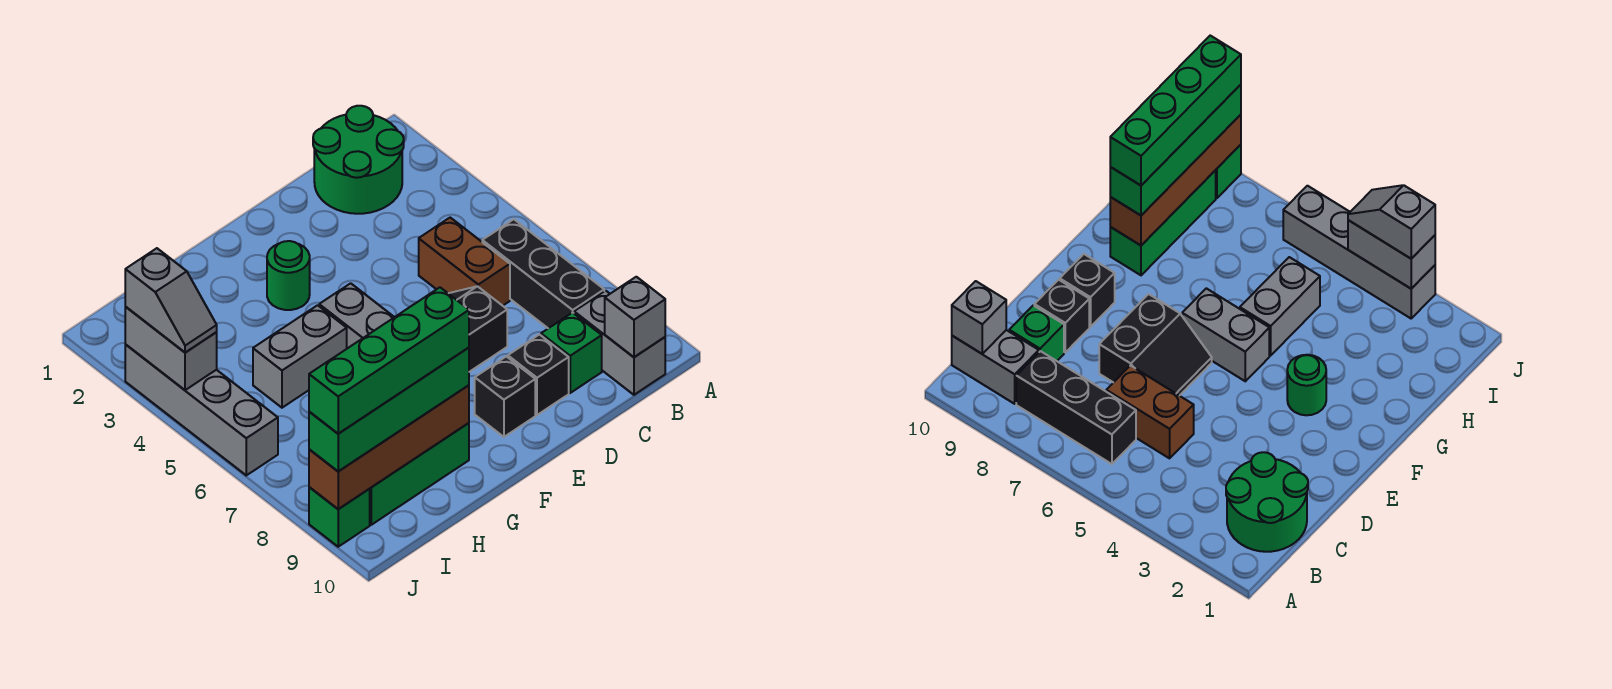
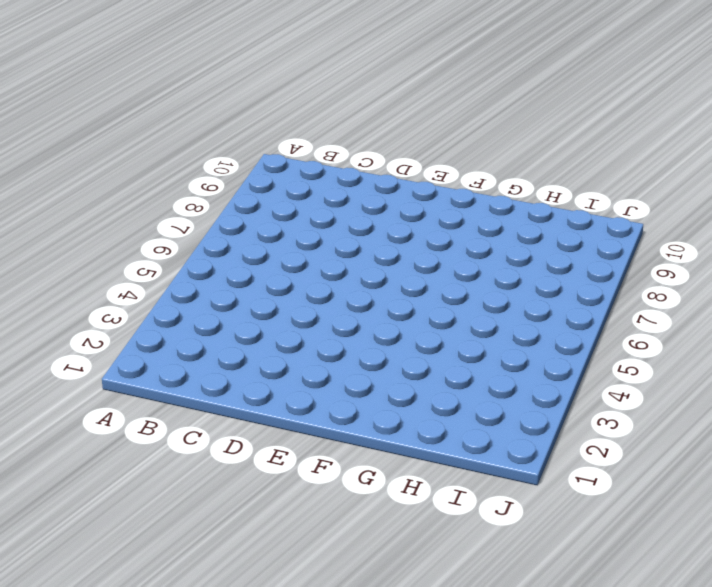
none -> green round brick B1:C2 level 1
none -> black brick B6:B8 level 1
none -> grey brick B9:B10 level 1

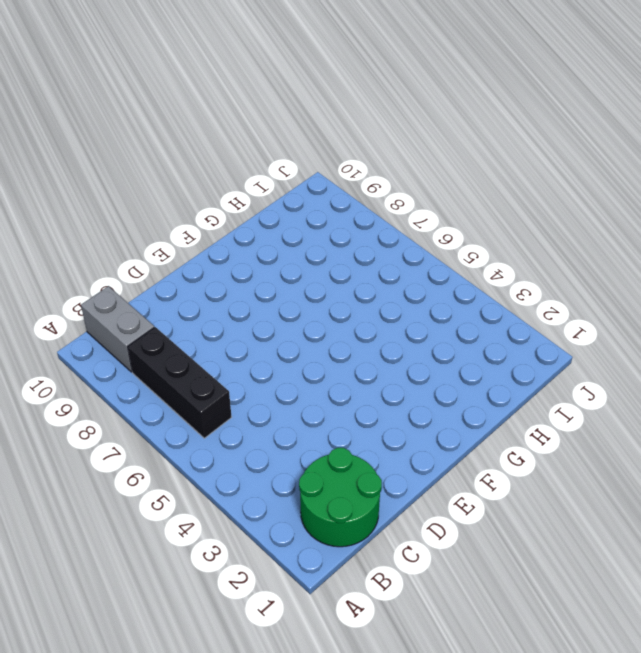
none -> brown brick C5:C6 level 1
none -> green brick C9 level 1
none -> black slope D6:E7 level 1 top 7

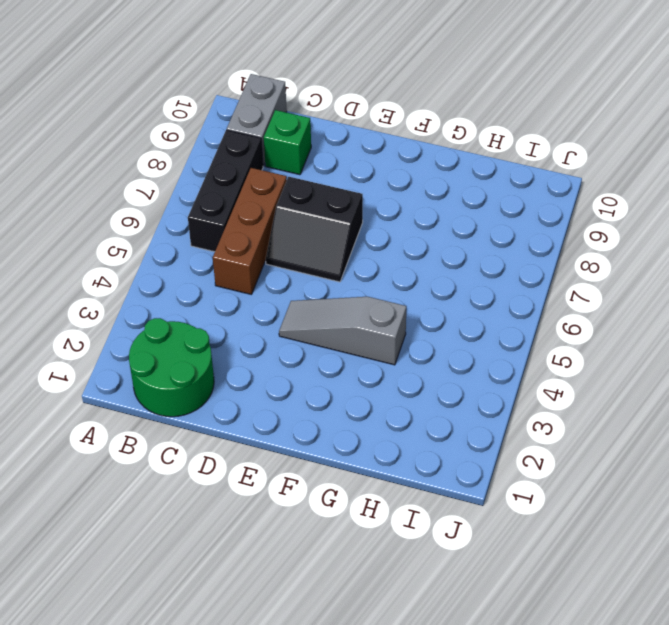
brown brick C5:C7 level 1 -> brown brick C5:C6 level 1
grey slope E4:G4 level 1 top G -> none
none -> black brick D9 level 1
none -> black brick E9 level 1
none -> green round brick F3 level 1

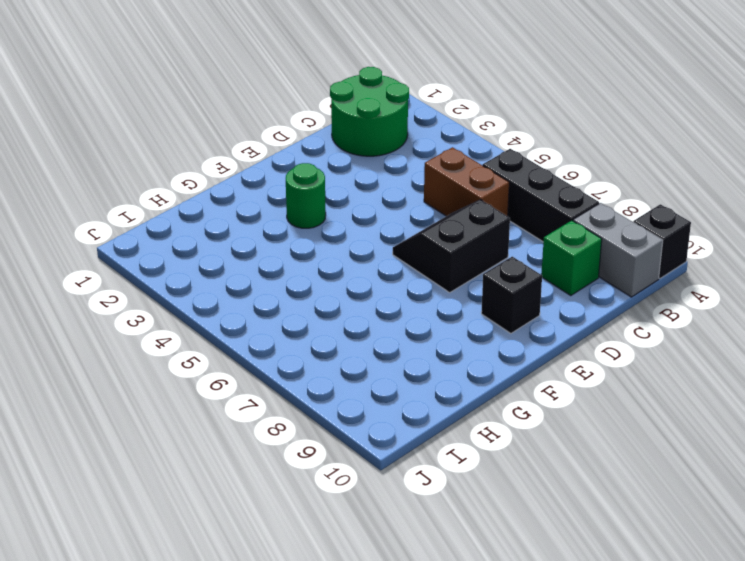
black brick A10 level 1 -> black brick D9 level 1
none -> grey brick F5:F6 level 1
none -> grey brick G5:H5 level 1
none -> green brick G9:I9 level 1

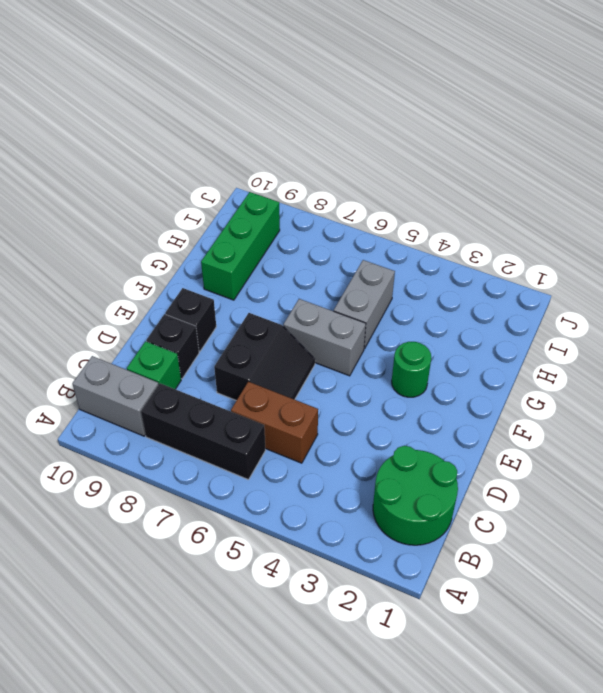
none -> grey brick J3:J6 level 1
none -> green brick J9 level 1
none -> grey brick B10 level 2

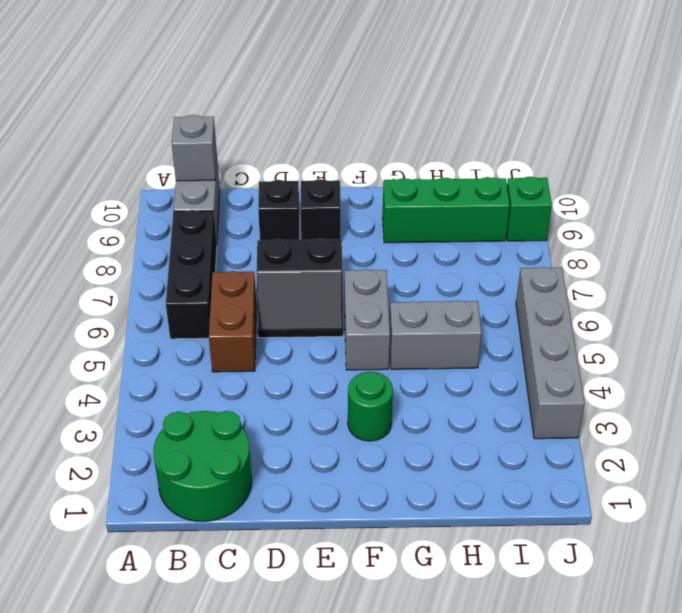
none -> green brick C9 level 1
none -> brown brick G9:J9 level 2
none -> grey brick J3:J4 level 2

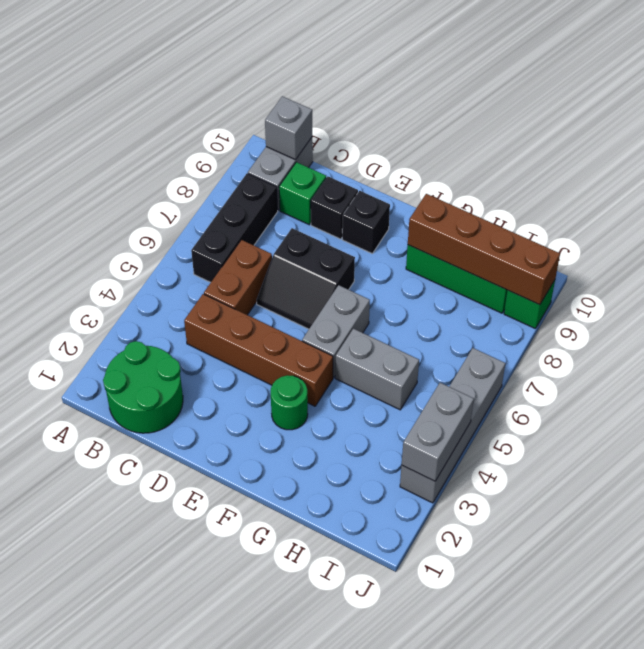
brown brick C4:F4 level 1 -> none
none -> green brick G9:J9 level 3
none -> grey slope J3:J4 level 3 top 3
none -> green brick G9:J9 level 4

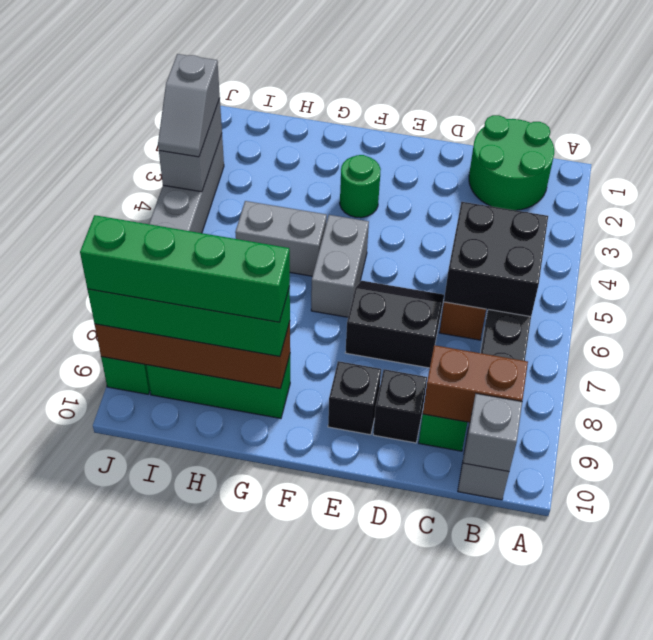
black brick B5:C6 level 2 -> none
brown brick B9:C9 level 2 -> none

